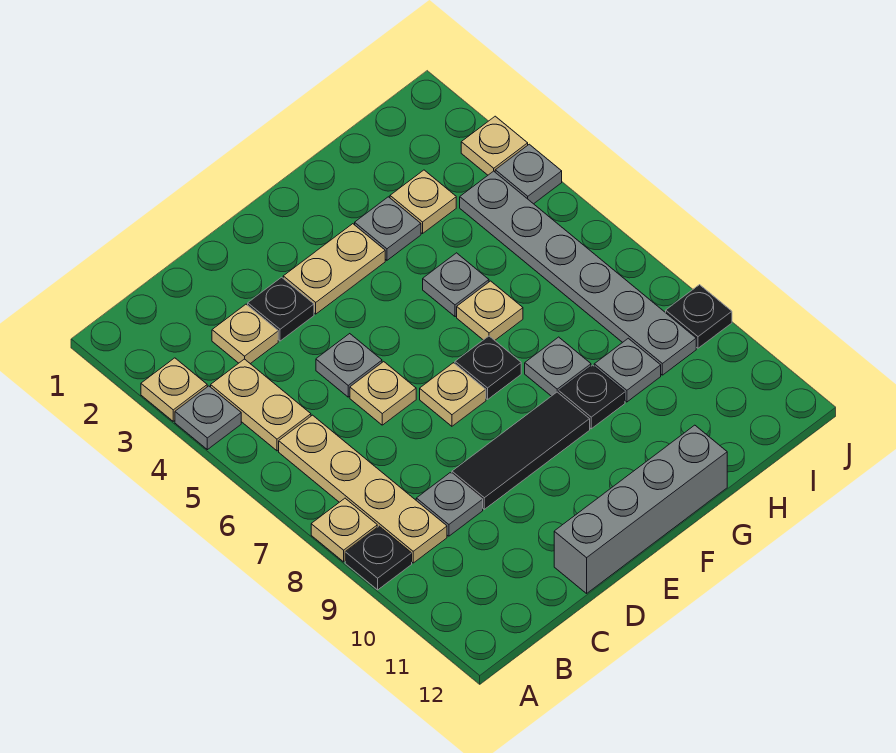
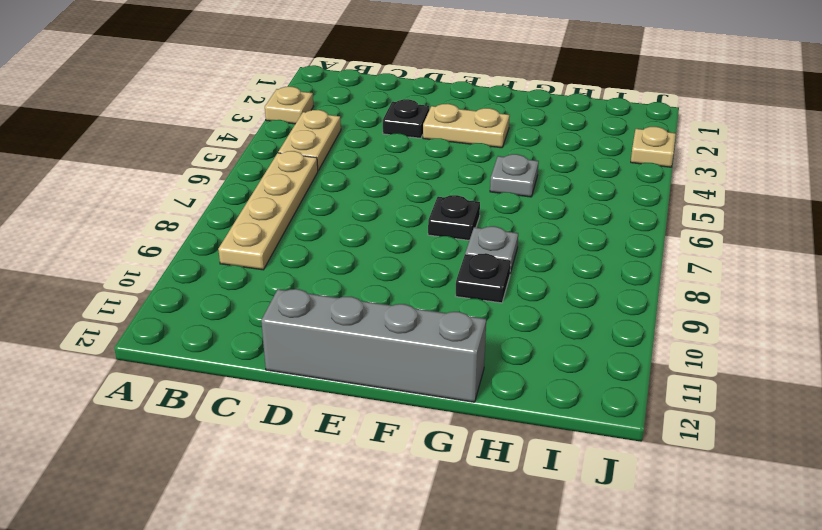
none -> grey plate A4 level 1
none -> tan plate A8 level 1
none -> black plate A9 level 1

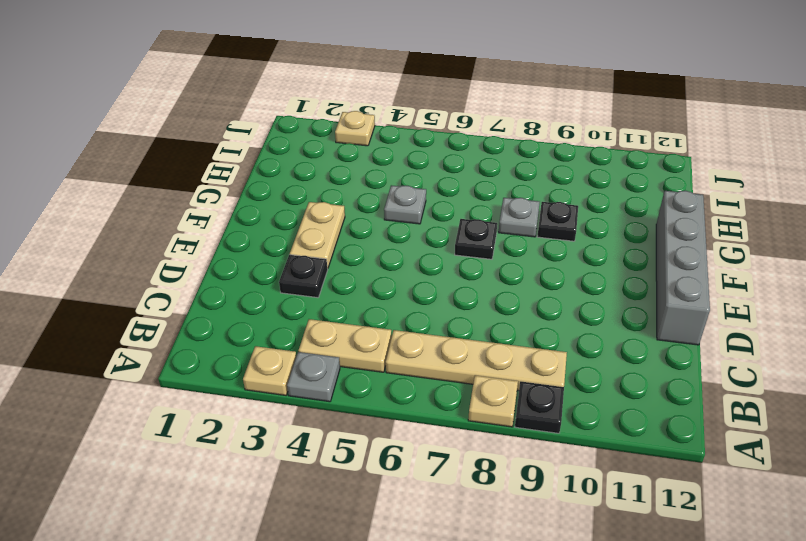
none -> tan plate C3 level 1
none -> grey plate C9 level 1
none -> grey plate D5 level 1

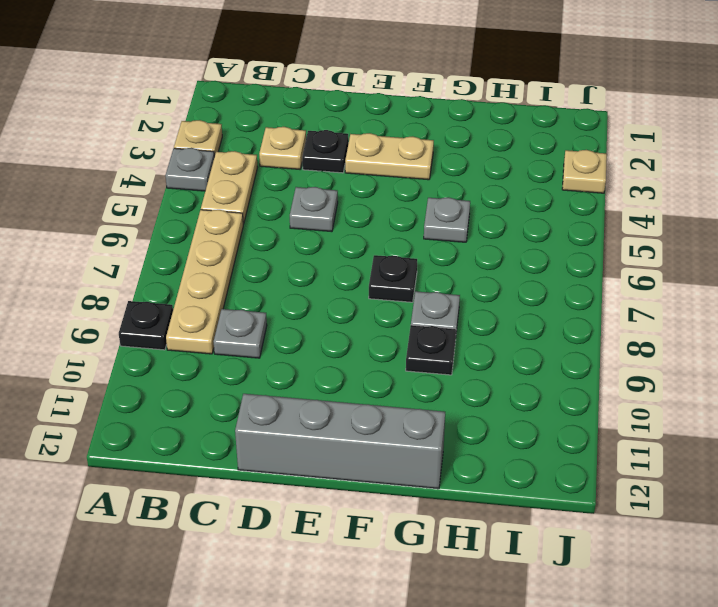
none -> tan plate A8 level 1
none -> tan plate D6 level 1
none -> black tile D9:F9 level 1

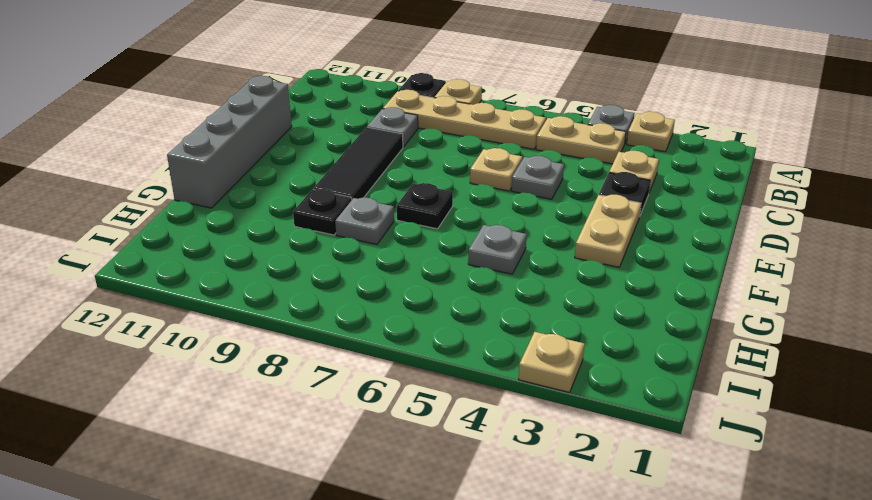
none -> tan plate E7 level 1
none -> grey plate G3 level 1
none -> tan plate G6 level 1

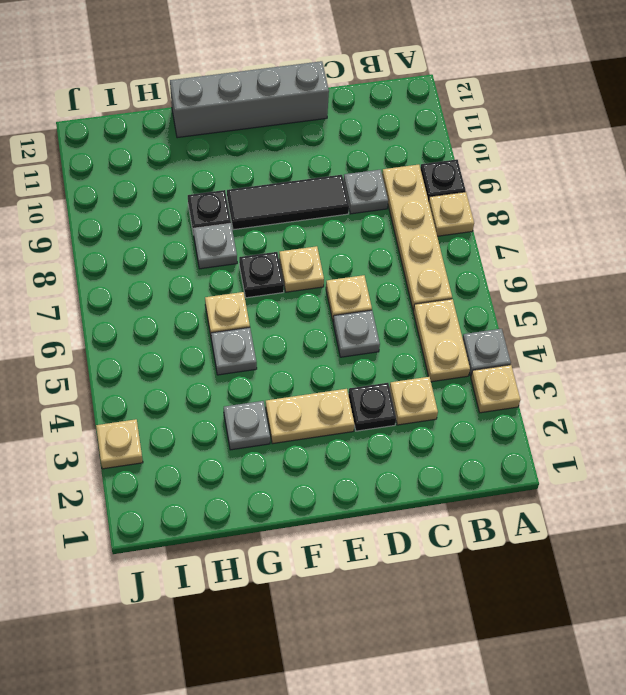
none -> tan plate H3 level 1
none -> grey plate H9 level 1
none -> grey plate I4:I9 level 1

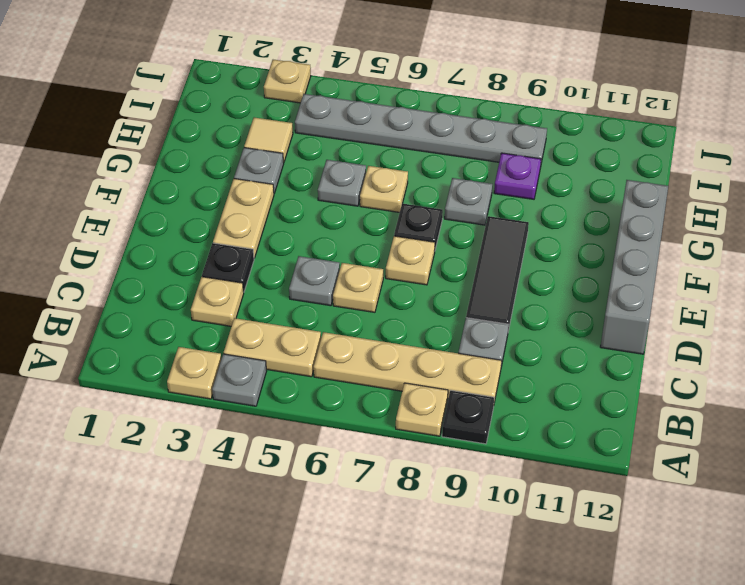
tan tile H3 level 1 -> tan plate H3 level 1
purple plate H9 level 1 -> grey plate H9 level 1
none -> black plate G9 level 1
none -> grey plate J4 level 1
none -> black plate J9 level 1

